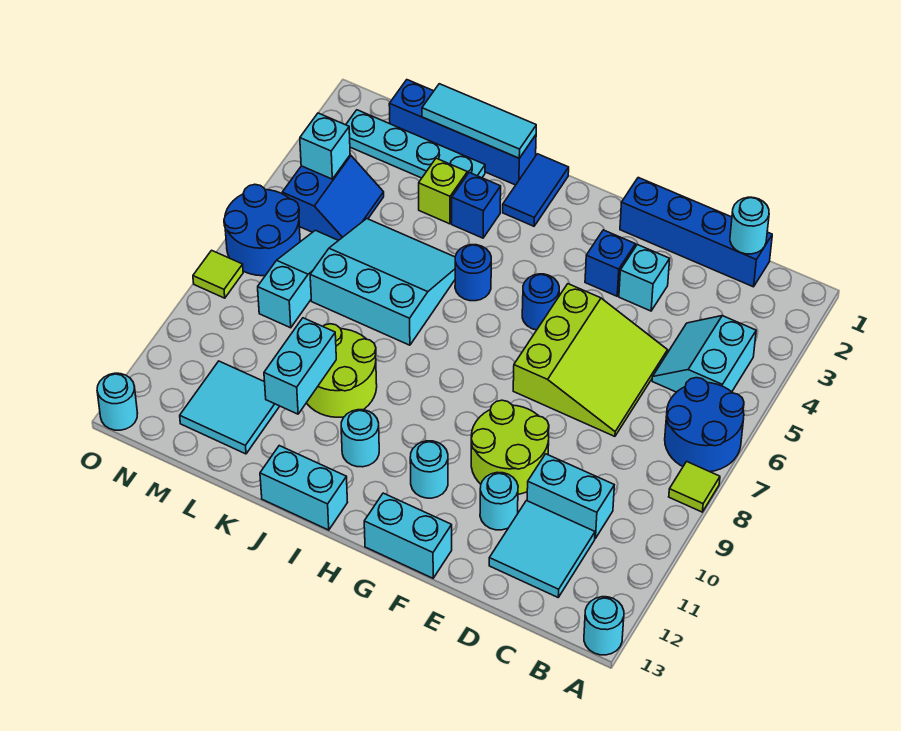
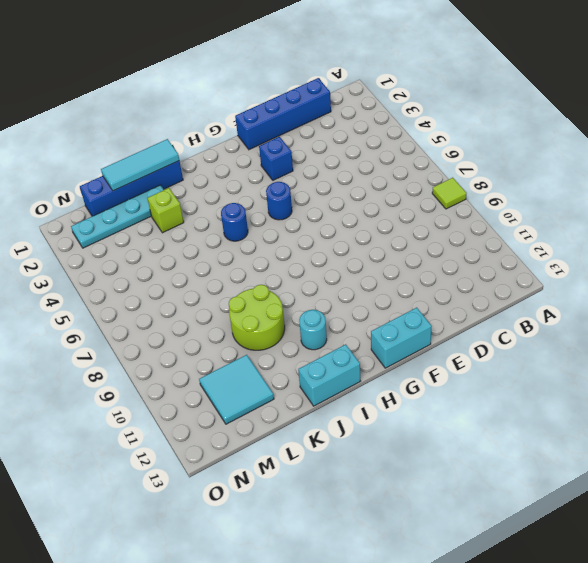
none -> blue round brick A6:B7 level 1
none -> cyan round brick A13 level 1
none -> cyan slope B4:C5 level 1 top B
none -> cyan brick C10:D10 level 1

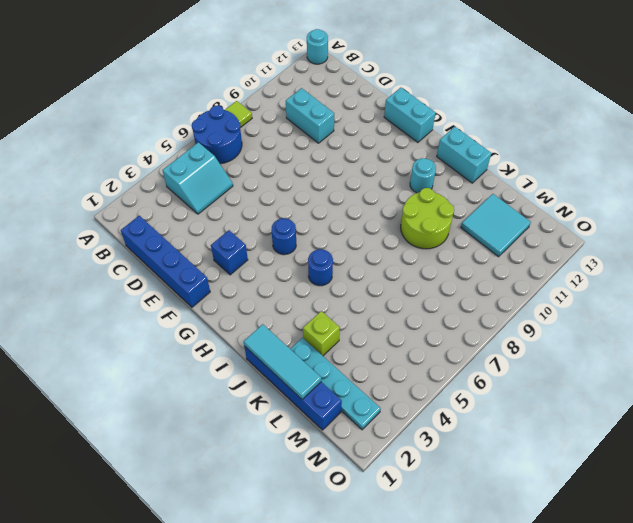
none -> cyan tile C11:D12 level 1
none -> lime slope D5:F7 level 1 top F
none -> cyan brick E3 level 1
none -> lime round brick E9:F10 level 1

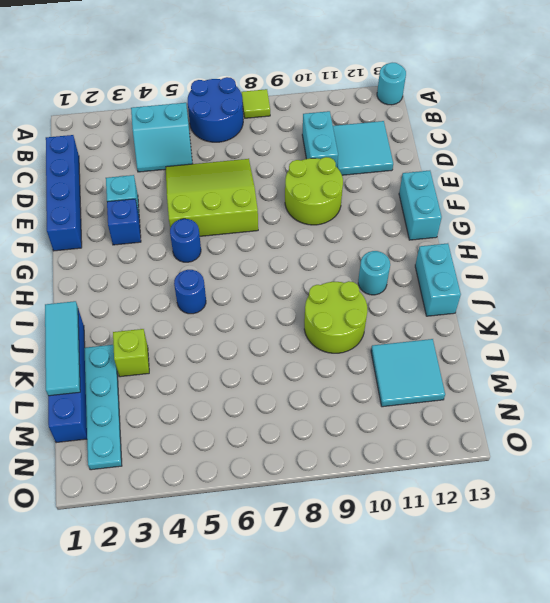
none -> cyan round brick E11 level 1
none -> cyan round brick G11 level 1
none -> blue tile I1:I2 level 1
none -> blue brick J3 level 1

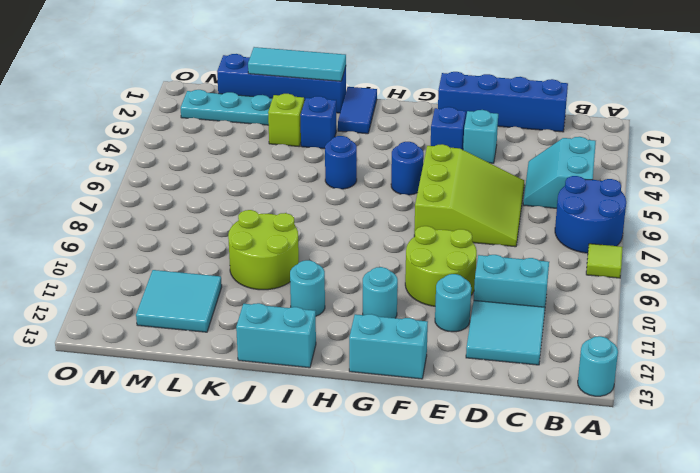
none -> cyan slope J5:L7 level 1 top 7
none -> blue slope M4:N5 level 1 top N
none -> cyan slope M6:M8 level 1 top 8
none -> blue round brick N6:O7 level 1

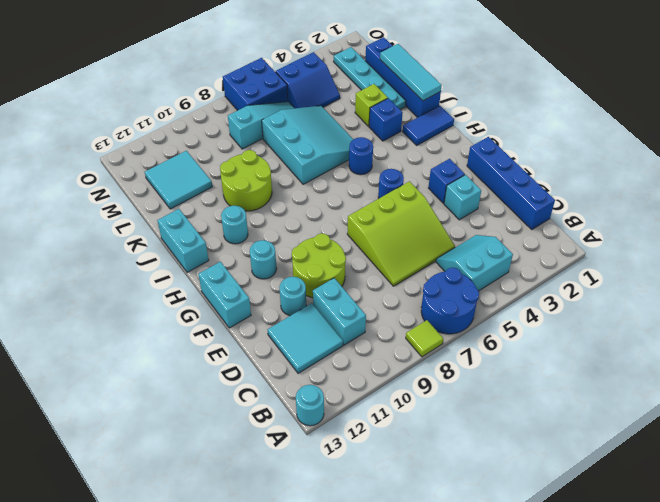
blue brick N6:O7 level 1 -> blue round brick N6:O7 level 1
none -> lime tile O8 level 1
none -> cyan round brick O13 level 1
none -> cyan round brick C1 level 2
none -> cyan brick K10:K11 level 2

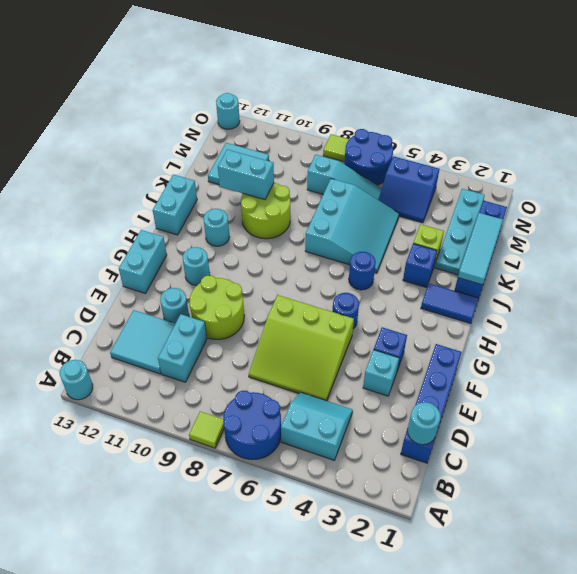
none -> cyan brick N4 level 2

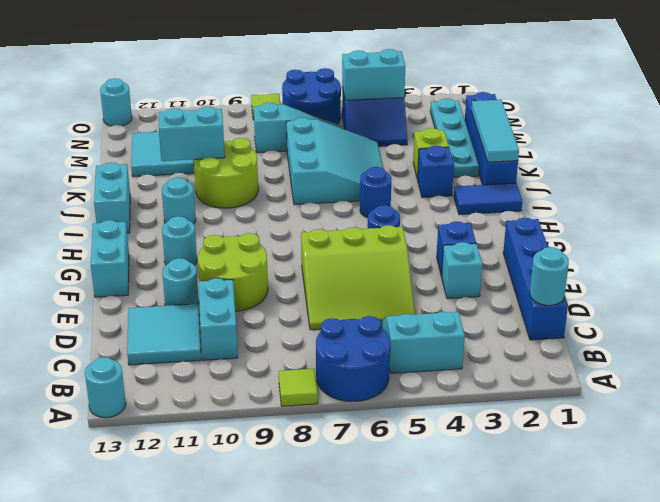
cyan brick N4:N5 level 2 -> cyan brick N4 level 2

